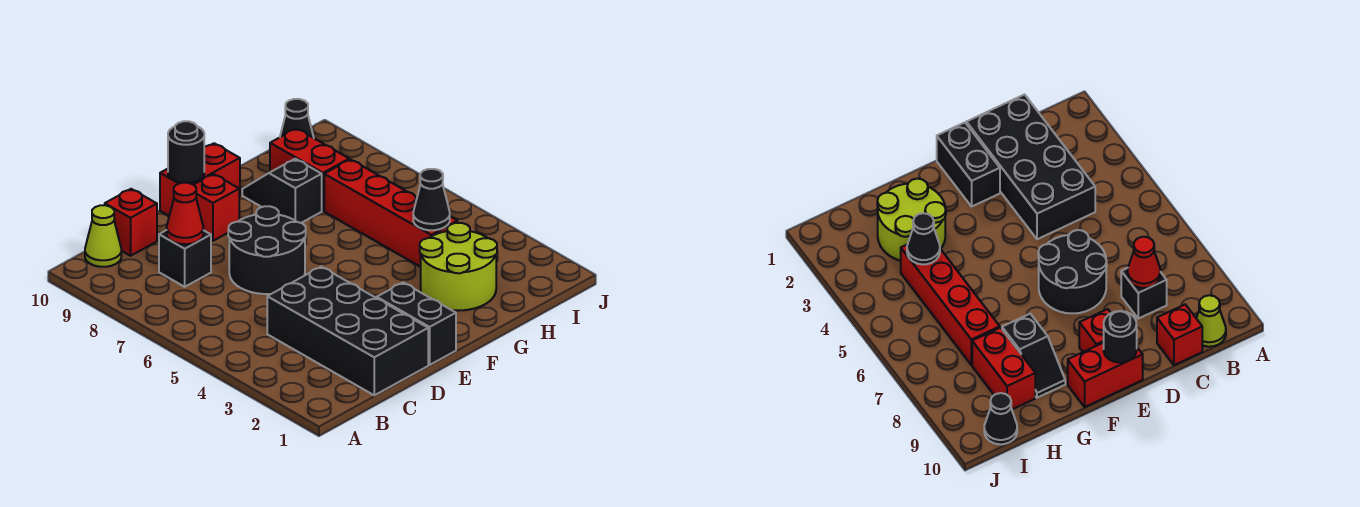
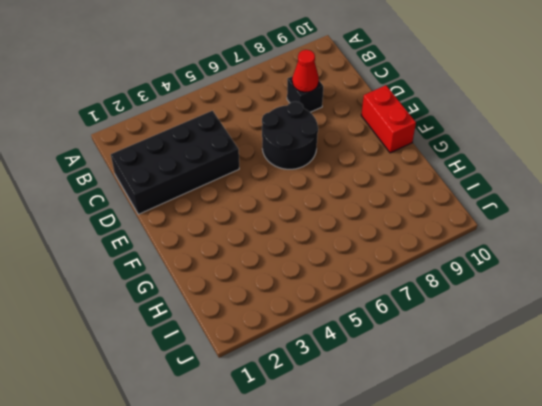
none -> lime cone B10 level 1
none -> red brick C10 level 1
none -> black brick E1:E2 level 1

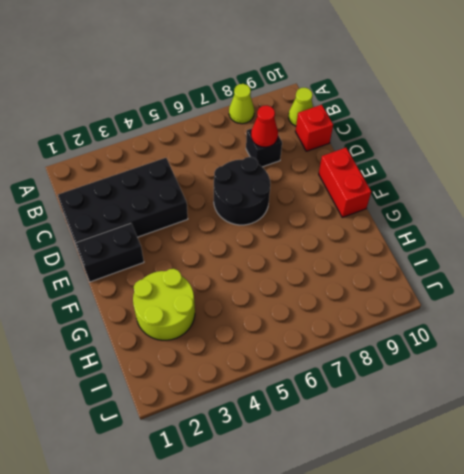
lime cone A8 level 1 -> none
none -> red brick E9 level 1
none -> black slope G8:G9 level 1 top 8
none -> red brick H4:H7 level 1

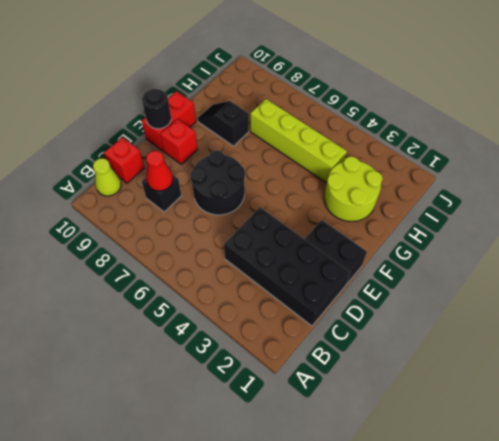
lime brick H4:H7 level 1 -> red brick H4:H7 level 1
none -> red brick H8:H9 level 1
none -> black cone I10 level 1
none -> black cone H4 level 2

